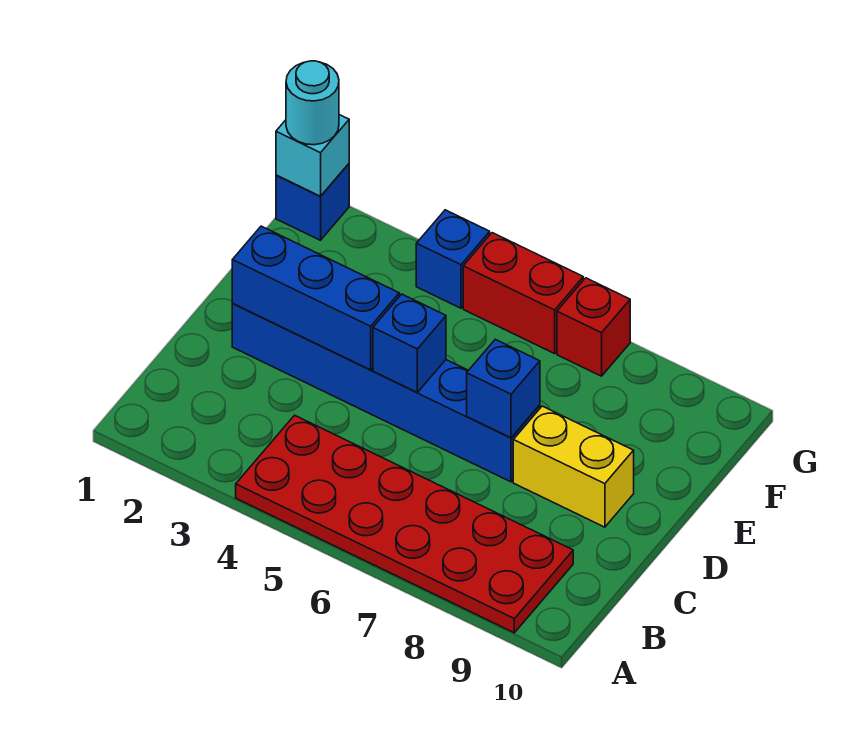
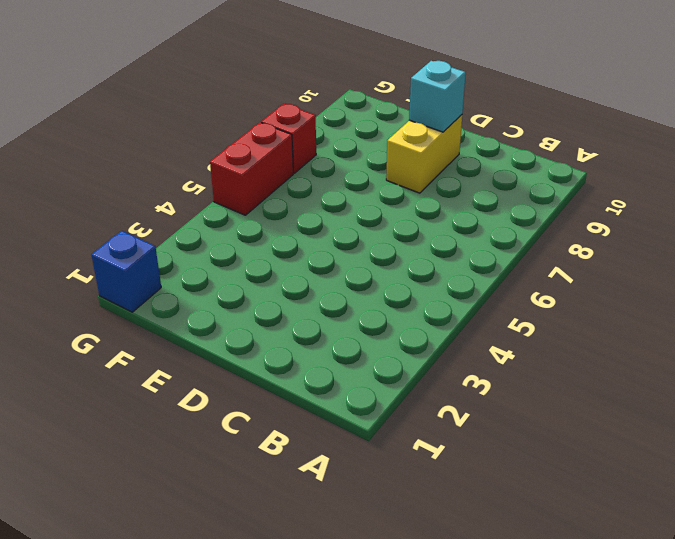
cyan brick D9 level 2 -> cyan brick G1 level 2
none -> red plate A4:B9 level 1
none -> blue brick D2:D7 level 1
none -> blue brick G4 level 1

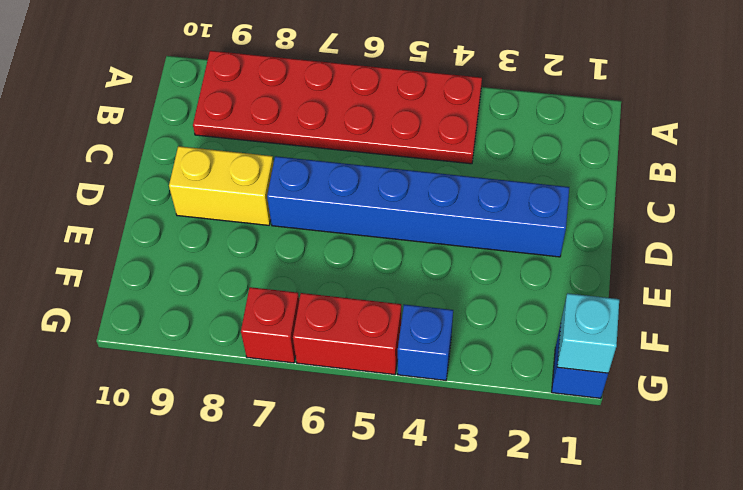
none -> blue brick D2:D4 level 2
none -> blue brick D5 level 2
none -> blue brick D7 level 2

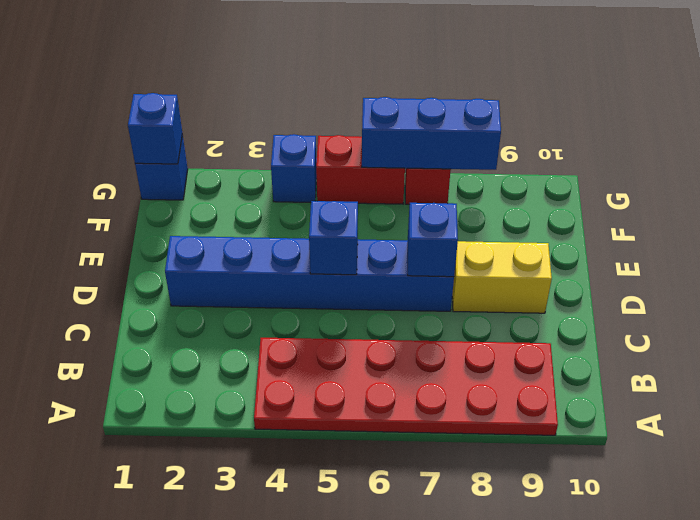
blue brick G1 level 2 -> cyan brick G1 level 2
blue brick G6:G8 level 2 -> blue brick D2:D4 level 2
none -> cyan round brick G1 level 3

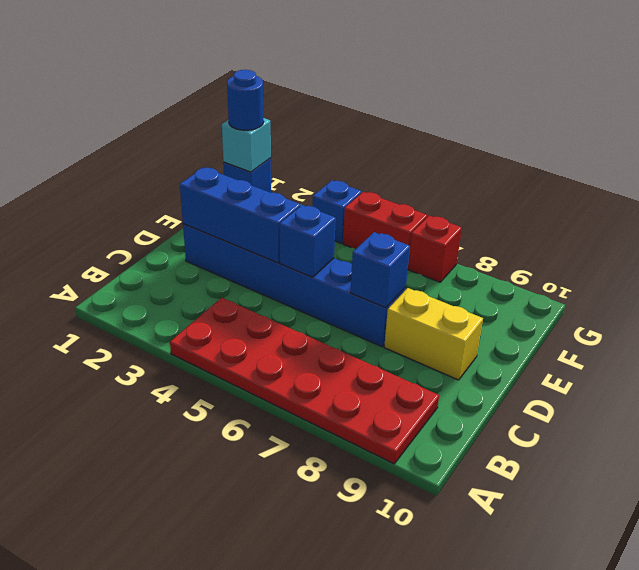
blue round brick G1 level 3 -> cyan round brick G1 level 3

